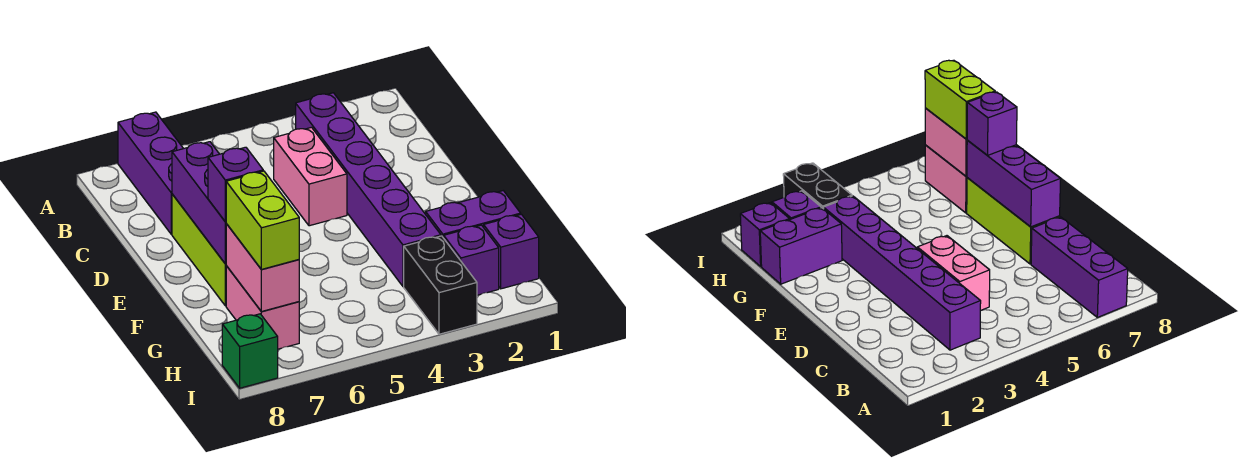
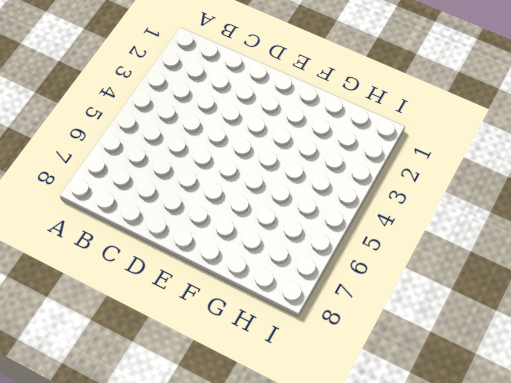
none -> purple brick A7:C7 level 1
none -> purple brick B3:G3 level 1
none -> pink brick C4:D4 level 1

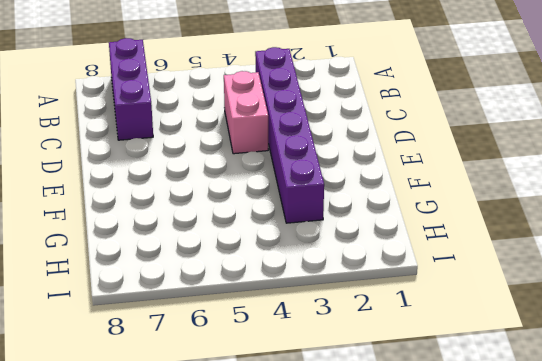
none -> lime brick D7:F7 level 1
none -> purple brick G1:G2 level 1
none -> pink brick G7:H7 level 1

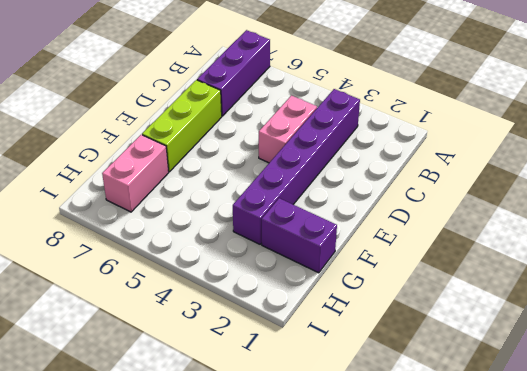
none -> purple brick H1 level 1
none -> purple brick H2 level 1
none -> black brick H3:I3 level 1

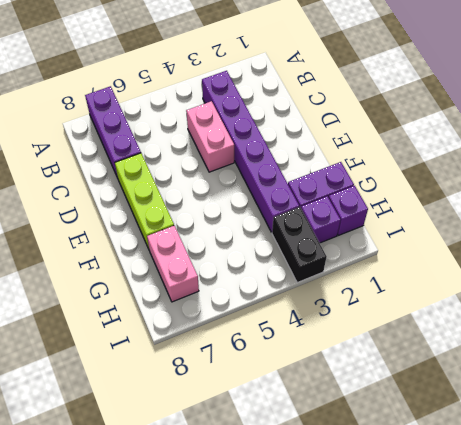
none -> green brick I8 level 1
none -> purple brick D7:F7 level 2
none -> pink brick G7:H7 level 2

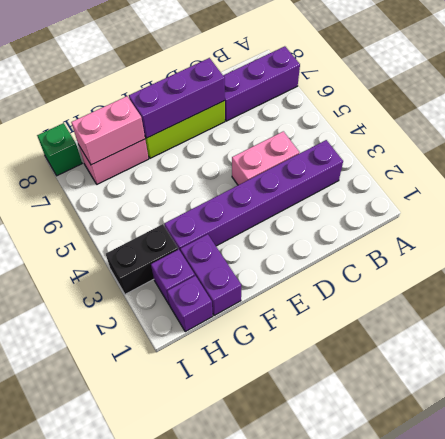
none -> purple brick F7 level 3
none -> lime brick G7:H7 level 3

